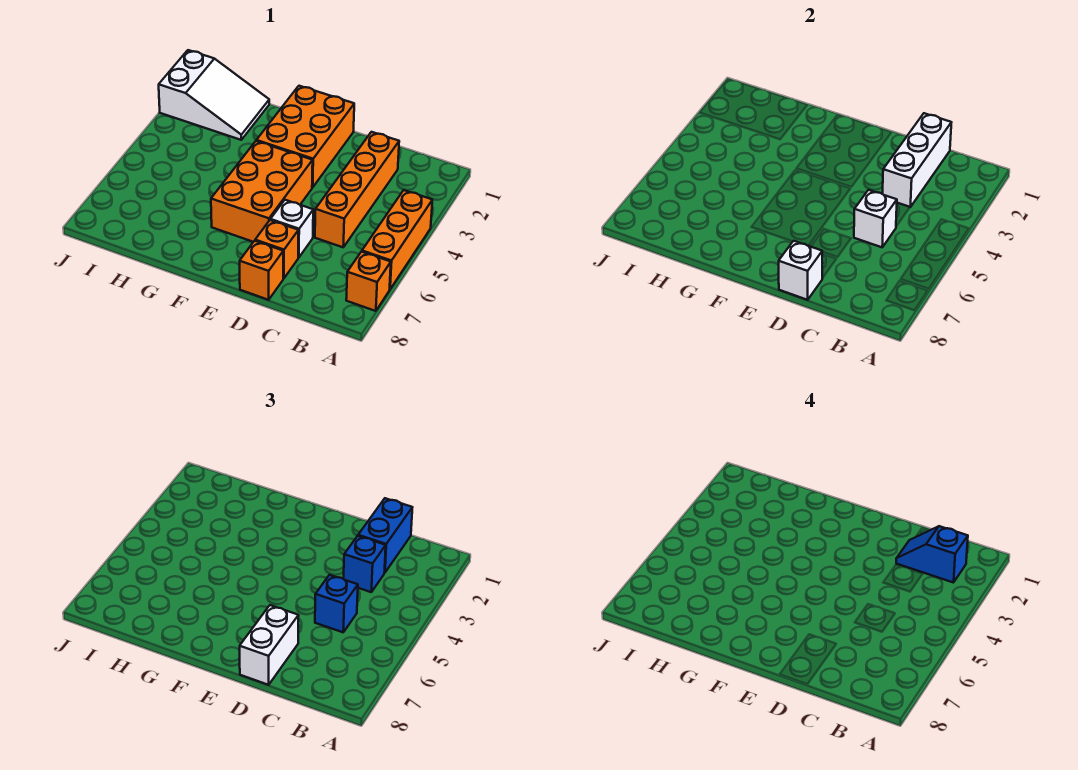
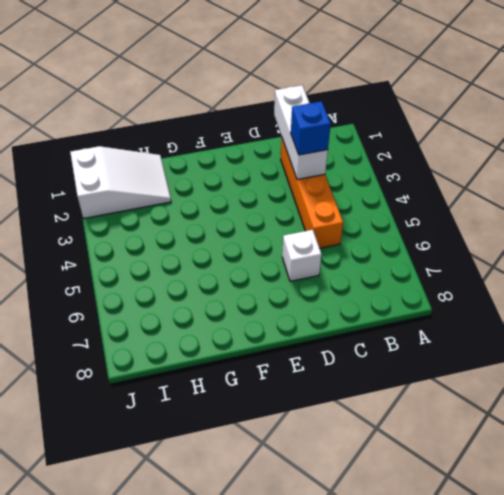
none -> orange brick A4:A6 level 1
none -> orange brick A7 level 1
none -> orange brick D7 level 1

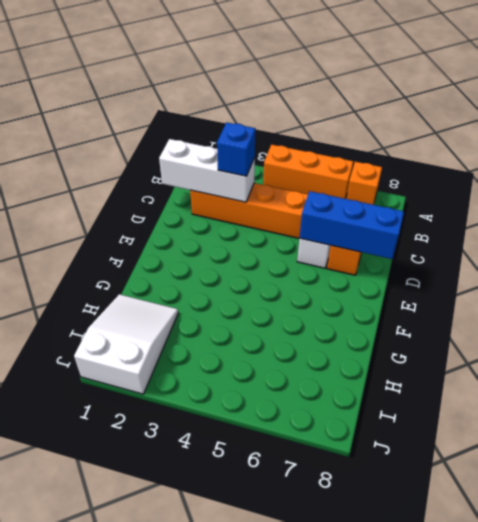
blue brick D6:D8 level 2 -> white brick D8 level 2
none -> orange brick D8 level 1
none -> orange brick E1:F3 level 1
none -> orange brick E4:F6 level 1

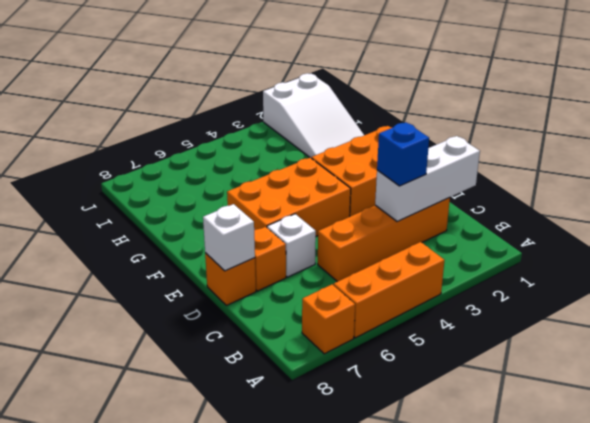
none -> white brick C5 level 2
none -> blue brick C1:C2 level 3
none -> blue brick C5 level 3

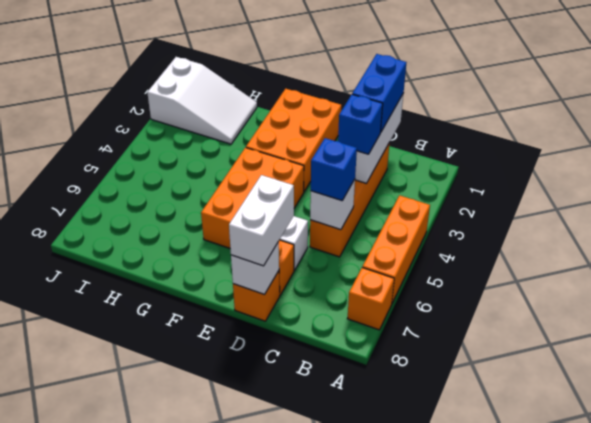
none -> blue slope B2:C2 level 4 top B

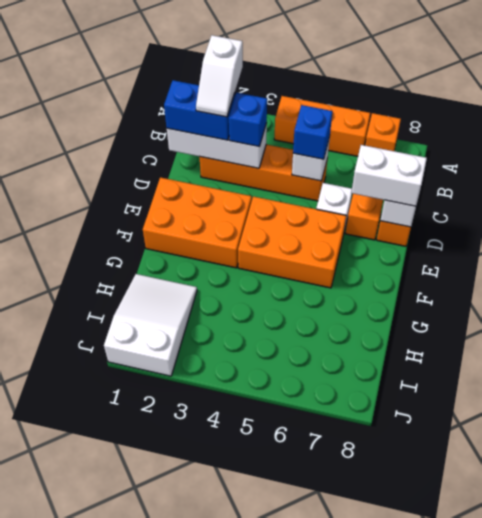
white slope B2:C2 level 4 top B -> blue slope B2:C2 level 4 top B

